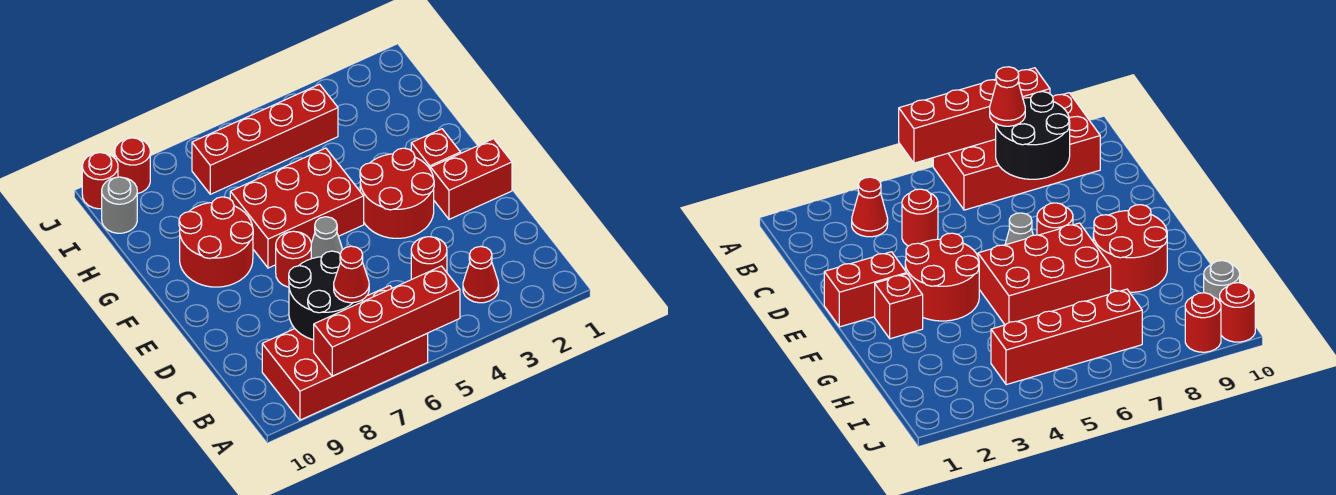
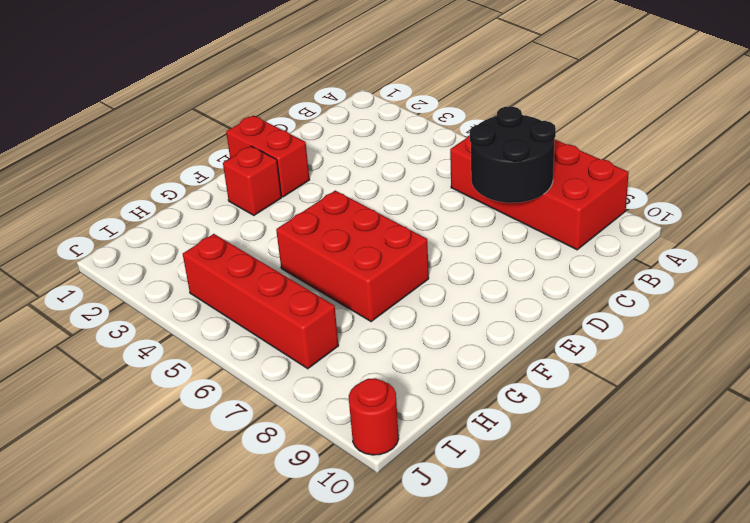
none -> red cone B3 level 1
none -> red round brick C4 level 1
none -> red round brick E3:F4 level 1

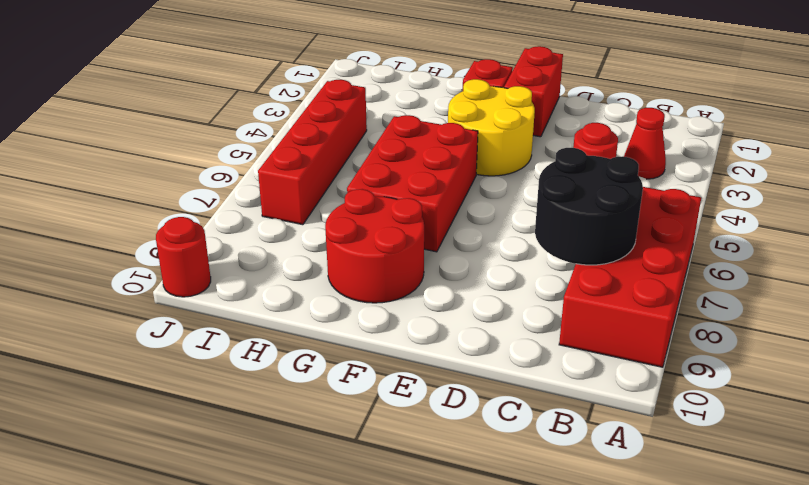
yellow round brick E3:F4 level 1 -> red round brick E3:F4 level 1
none -> grey cone E6 level 1
none -> red round brick E7 level 1
none -> grey round brick I10 level 1

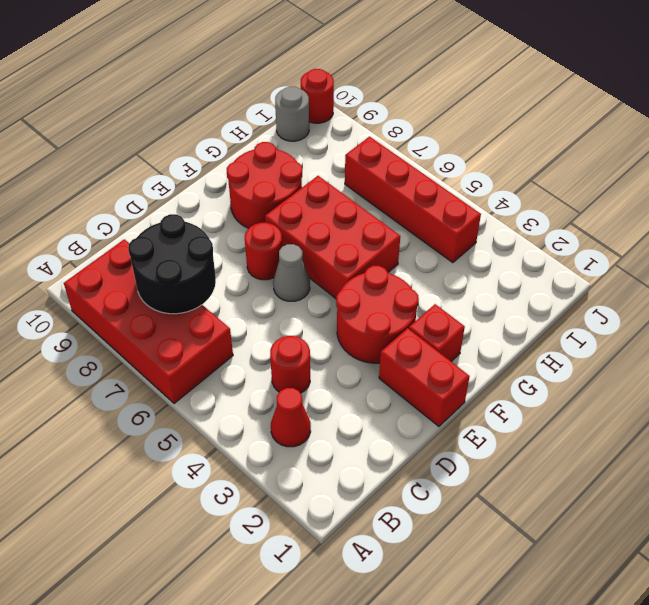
none -> red round brick J9 level 1
none -> red brick A5:A8 level 2
none -> red cone B7 level 3

